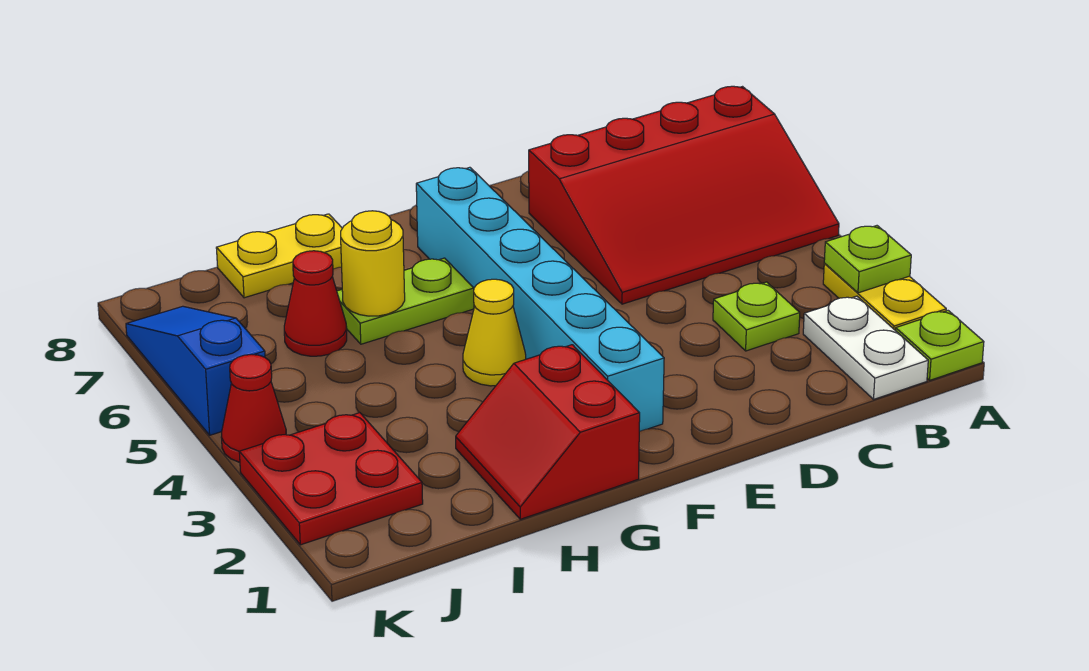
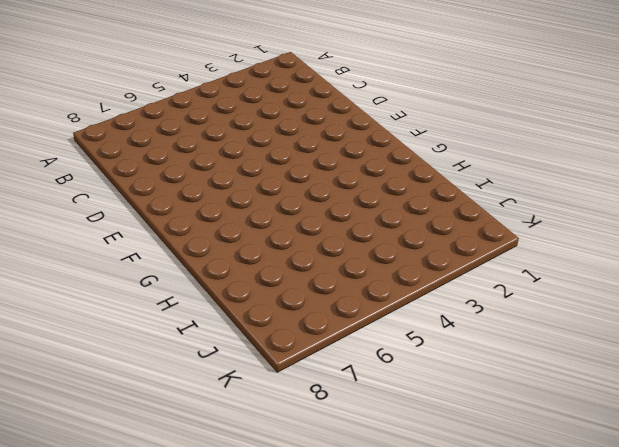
none -> lime plate A1 level 1
none -> yellow plate A2:A3 level 1
none -> red slope A5:D7 level 1 top 7

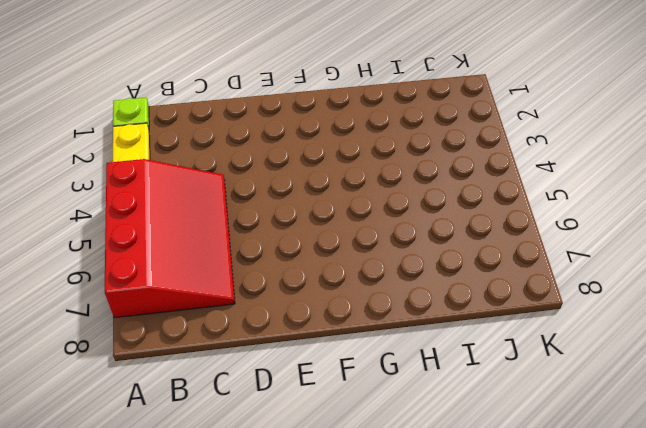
red slope A4:C7 level 1 top A -> red slope A5:D7 level 1 top 7
none -> white plate B1:B2 level 1
none -> lime plate C3 level 1
none -> cyan brick F2:F7 level 1

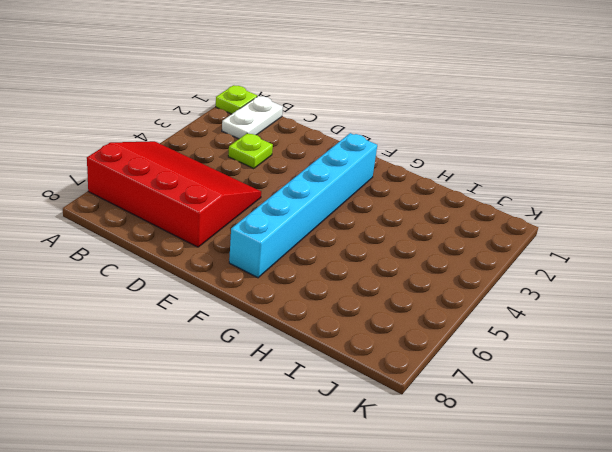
none -> yellow plate A2:A3 level 1
none -> red slope G1:H2 level 1 top G
none -> yellow cone G4 level 1

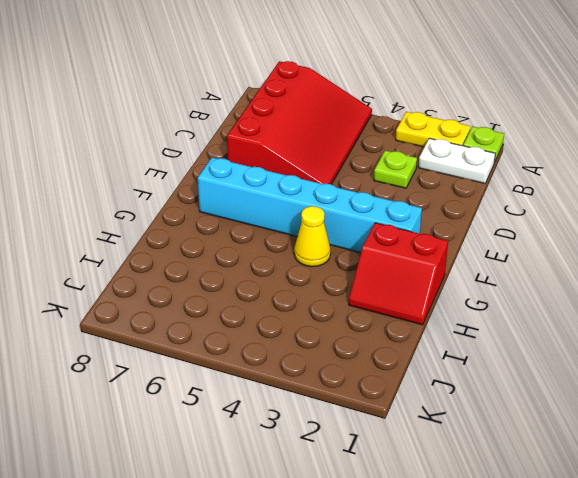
none -> lime plate G6:H6 level 1
none -> yellow plate H8:I8 level 1
none -> red cone I6 level 1

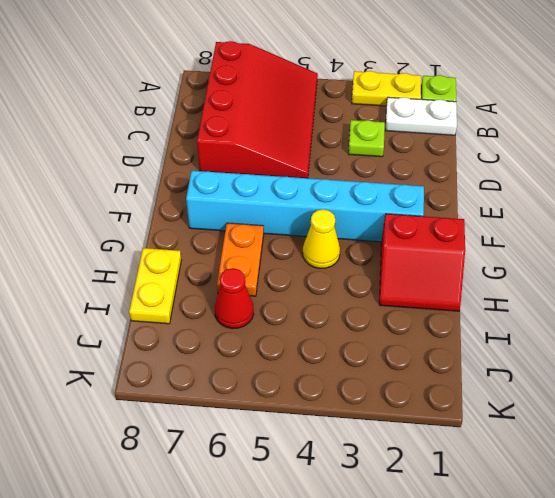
orange plate G6:H6 level 1 -> lime plate G6:H6 level 1
none -> red plate J2:K3 level 1
none -> red cone K4 level 1
none -> blue slope K5:K7 level 1 top 5

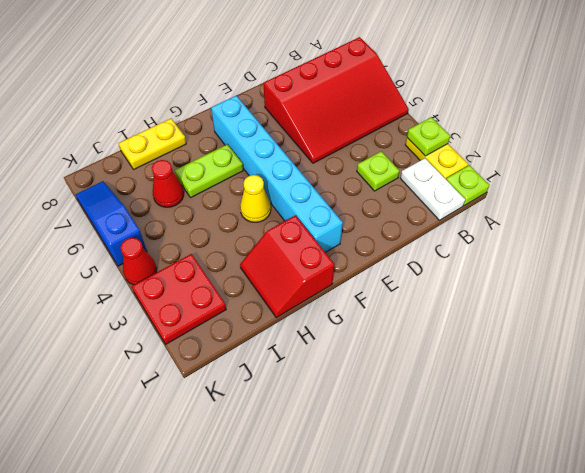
none -> yellow round brick H6 level 2

